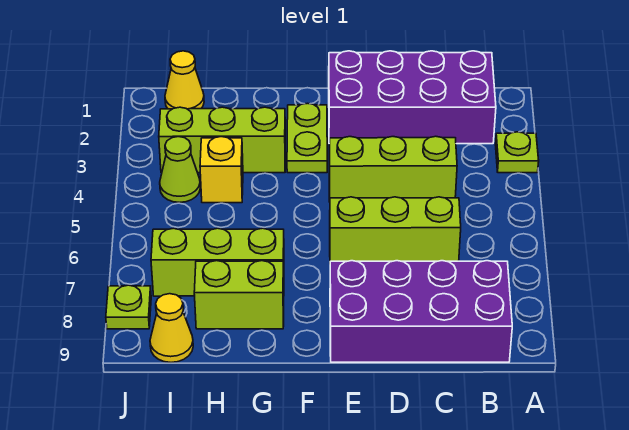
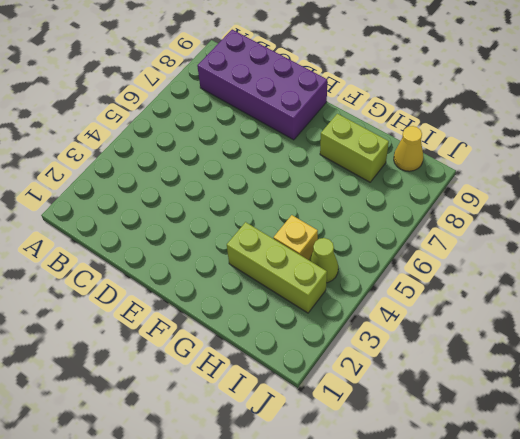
none -> lime plate A3 level 1
none -> purple brick B1:E2 level 1
none -> lime brick C4:E4 level 1

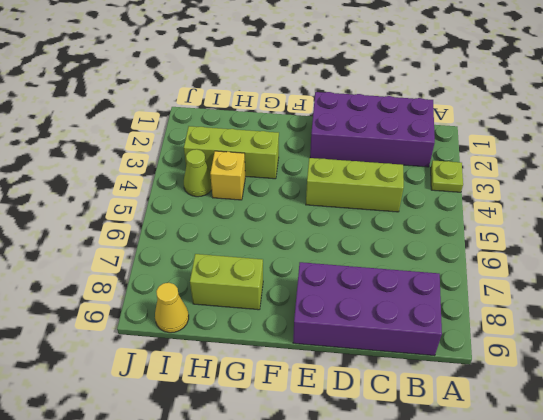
none -> lime brick C6:E6 level 1
none -> lime plate F2:F3 level 1
none -> lime brick G7:I7 level 1

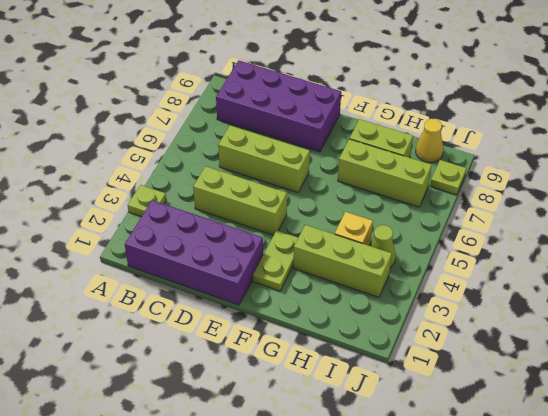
none -> yellow cone I1 level 1

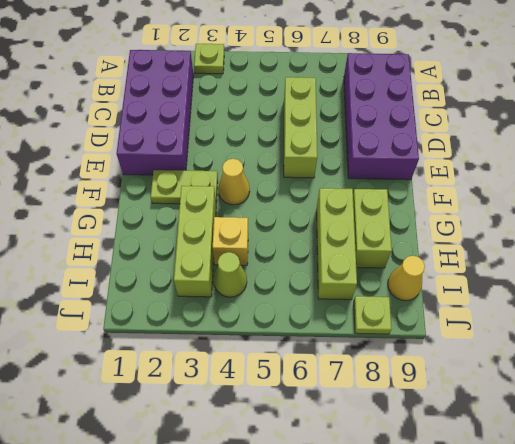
yellow cone F4 level 1 -> yellow cone I1 level 1
none -> lime brick C4:E4 level 1

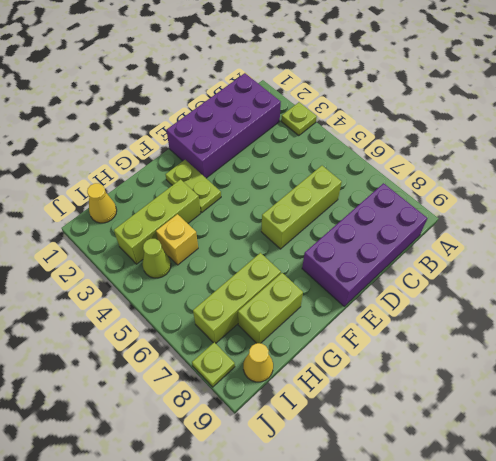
none -> lime brick C4:E4 level 1

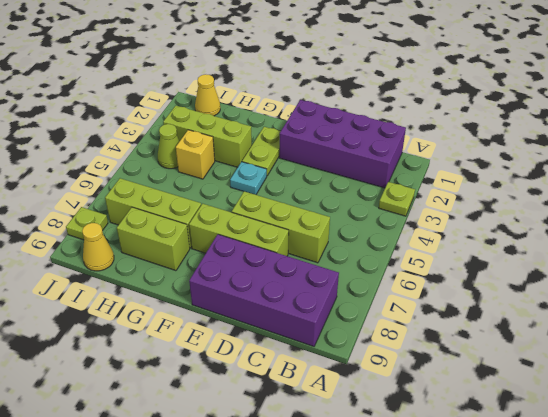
lime brick D7:F7 level 1 -> lime brick C4:E4 level 1
cyan plate F4 level 1 -> none

